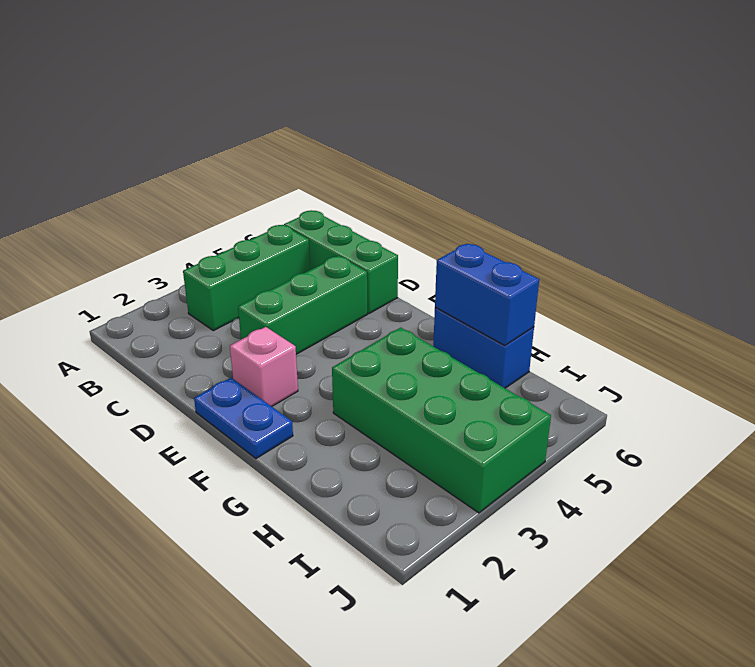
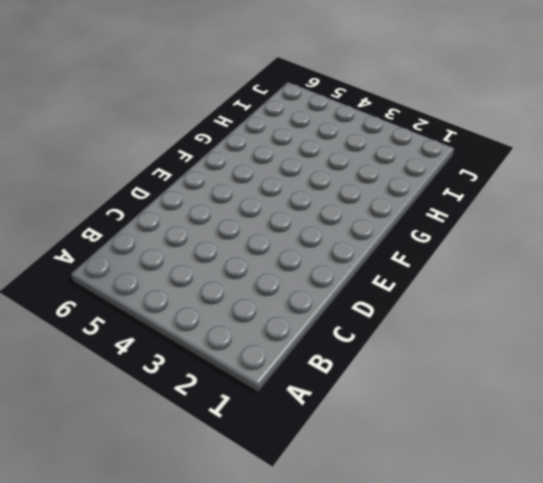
none -> green brick B3:B5 level 1
none -> green brick B6:D6 level 1

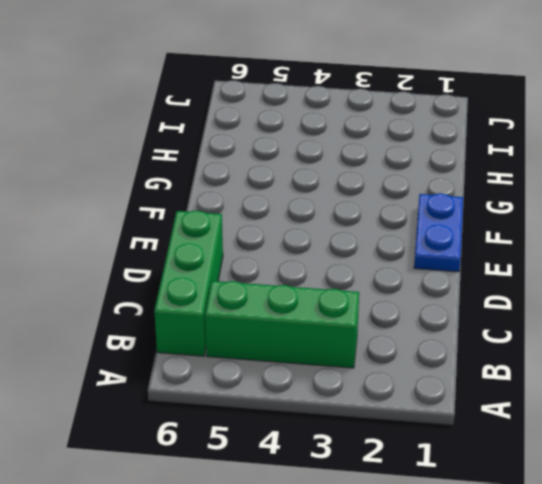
none -> green brick D3:D5 level 1
none -> pink brick E2 level 1

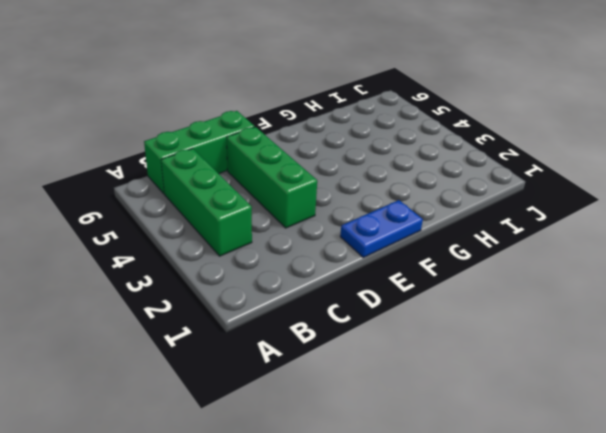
none -> pink brick E2 level 1
none -> green brick G3:J4 level 1

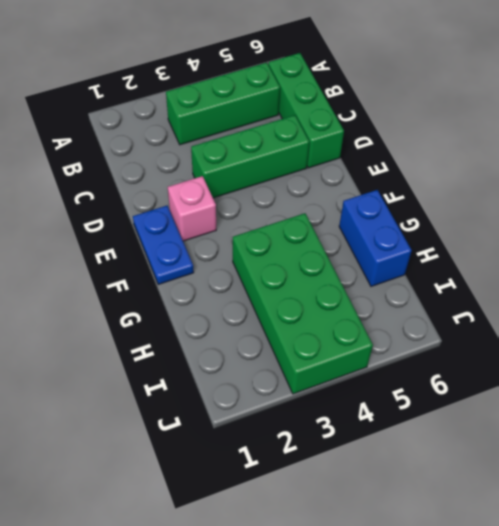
none -> blue brick G6:H6 level 2

